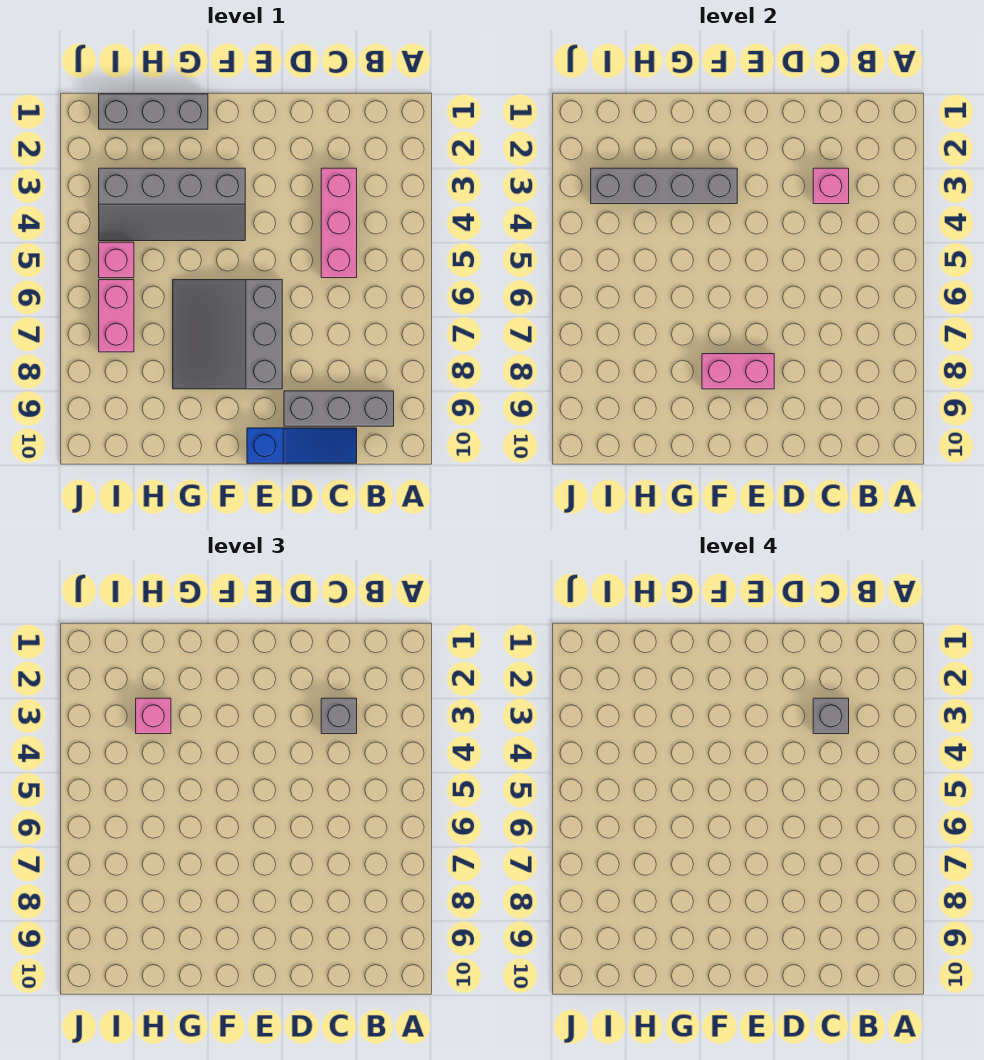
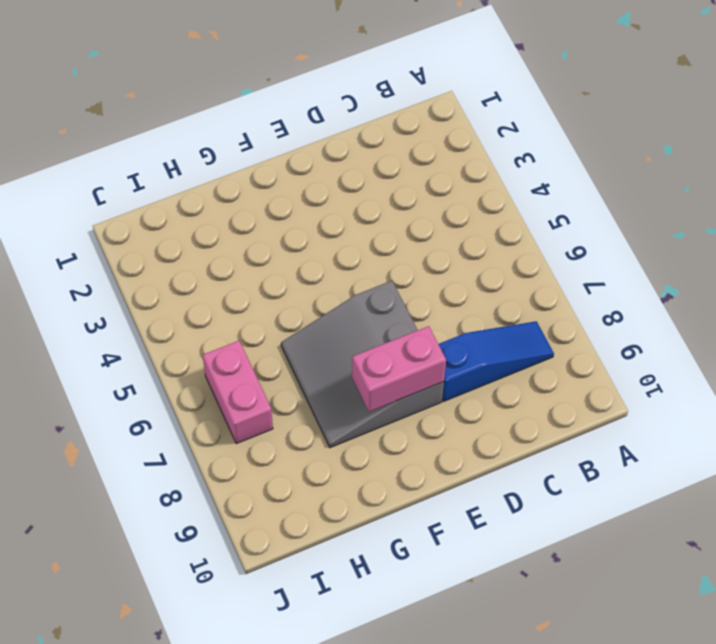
blue slope B8:D8 level 1 top D -> blue slope C10:E10 level 1 top E
none -> grey brick B9:D9 level 1
none -> pink brick C3:C5 level 1
none -> grey slope F3:I4 level 1 top 3

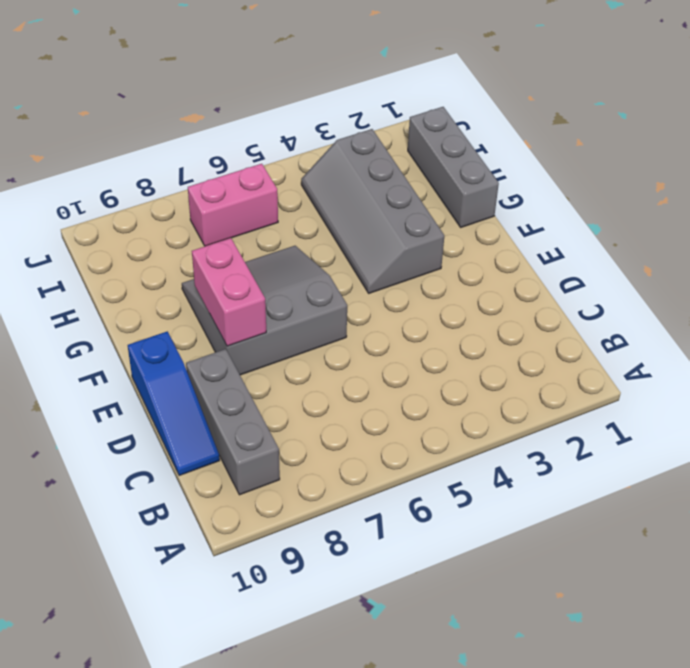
none -> pink brick C3:C5 level 1
none -> pink brick I5 level 1
none -> pink brick C3 level 2

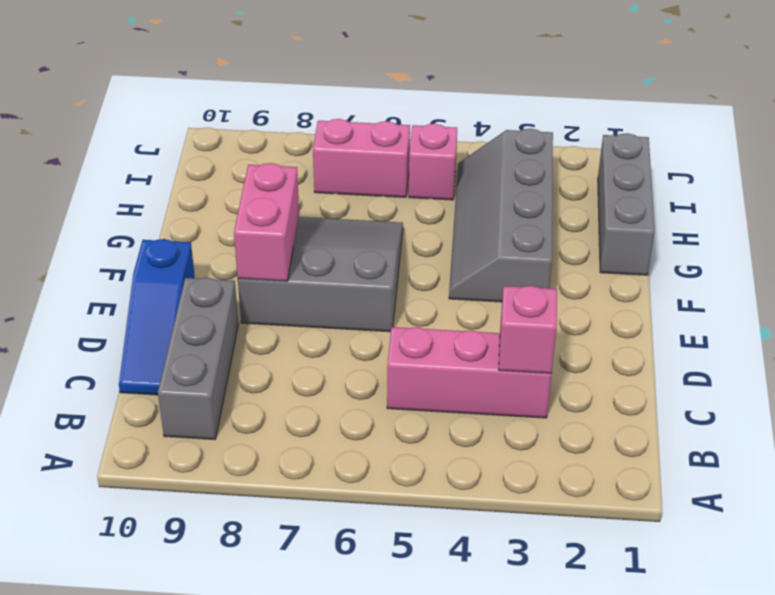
none -> grey brick F3:I3 level 2
none -> grey brick C3 level 3
none -> pink brick H3 level 3

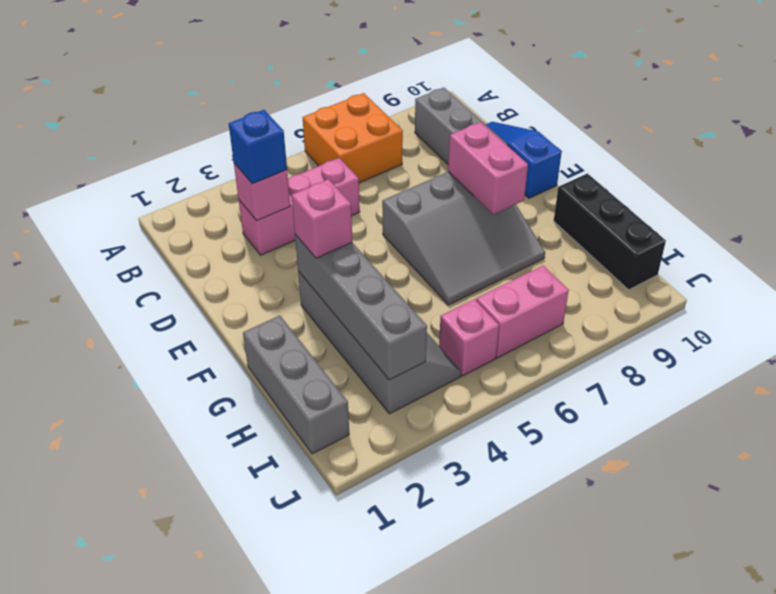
orange brick A6:B7 level 1 -> none
blue brick C3 level 3 -> grey brick C3 level 3
pink brick F3 level 3 -> pink brick H3 level 3
black brick G10:I10 level 1 -> none
none -> grey brick C3 level 4

